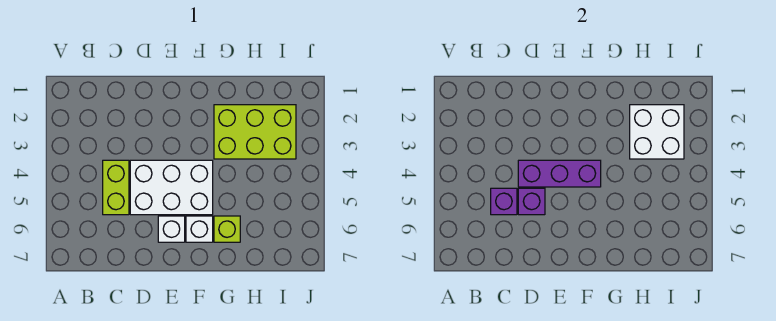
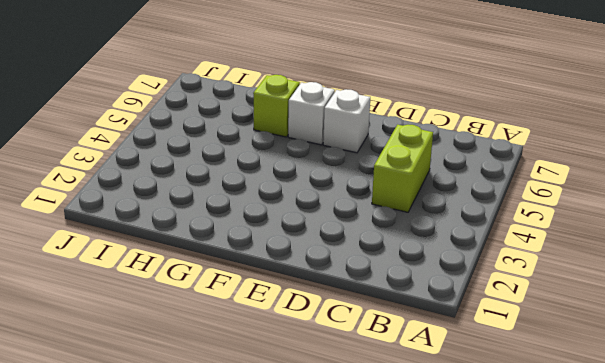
none -> white brick D4:F5 level 1
none -> lime brick G2:I3 level 1

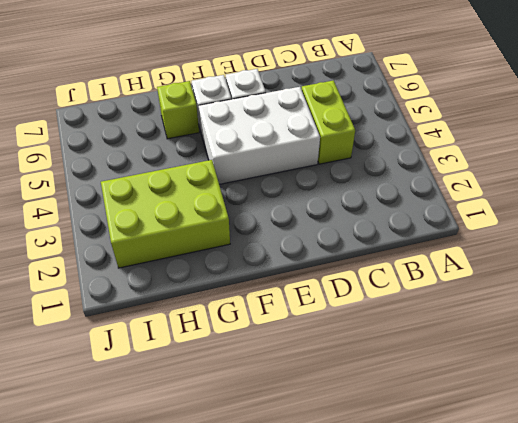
none -> purple brick C5 level 2
none -> purple brick D4:F4 level 2

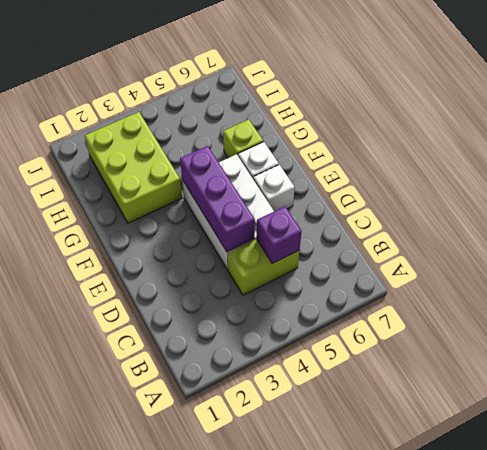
none -> purple brick D5 level 2
none -> white brick H2:I3 level 2

